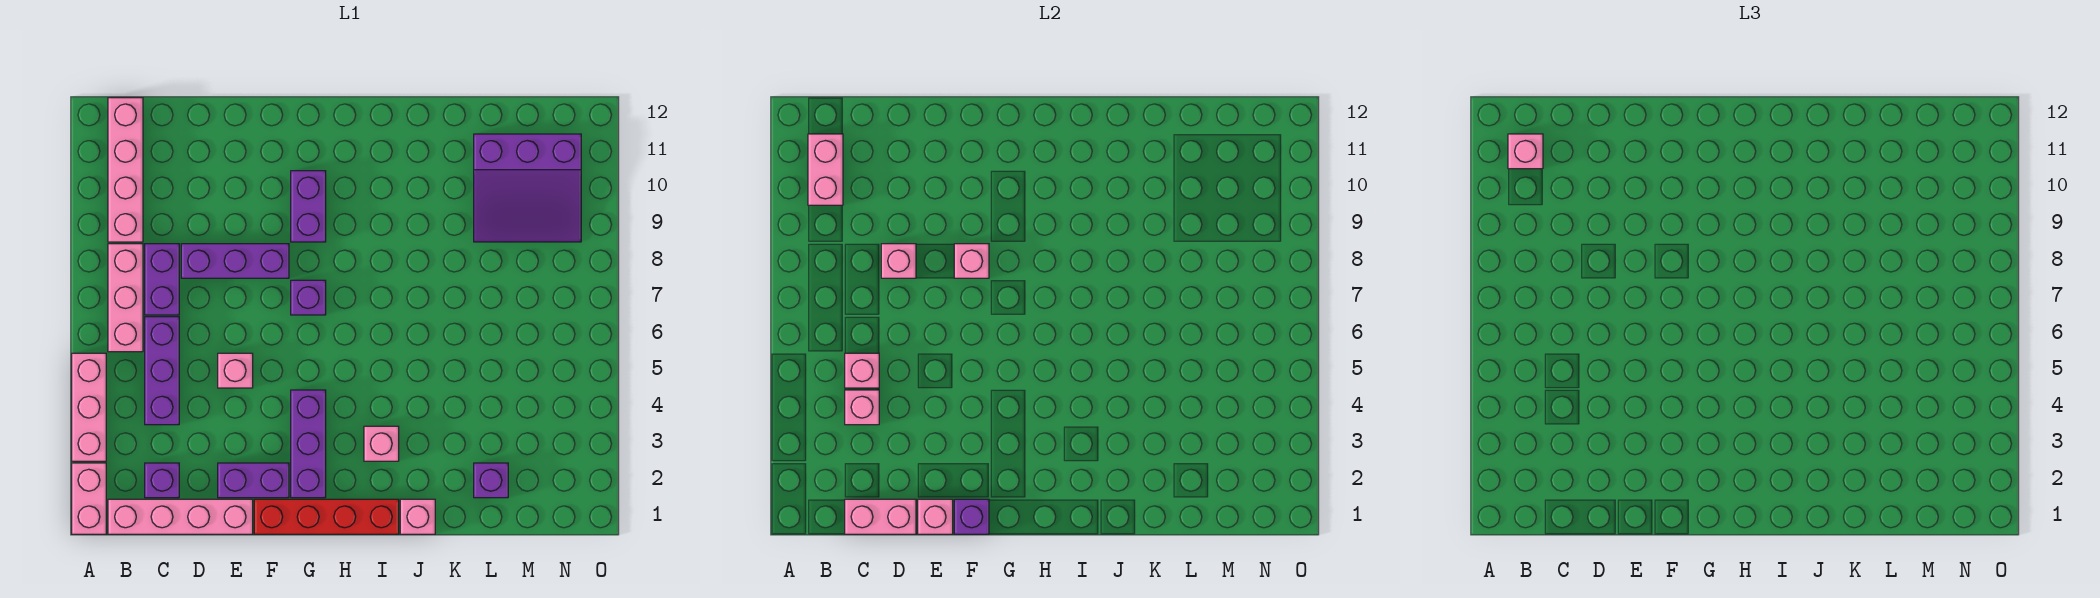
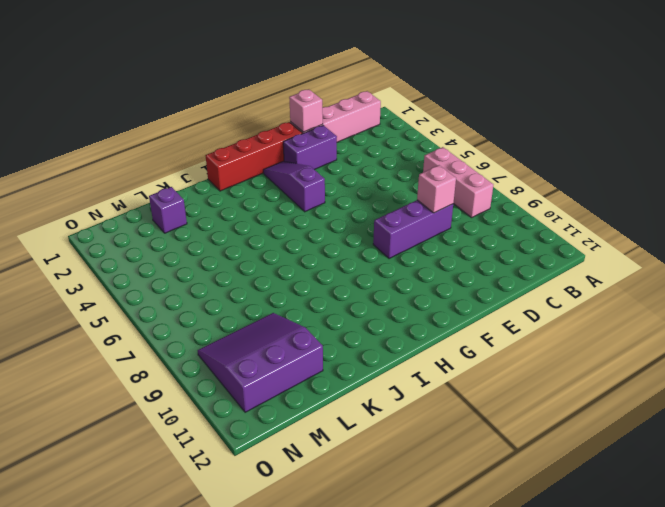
purple slope G2:G4 level 1 top 4 -> purple brick G2:G4 level 1
none -> pink brick A1:A2 level 1
none -> pink brick A3:A5 level 1
none -> pink brick B9:B12 level 1

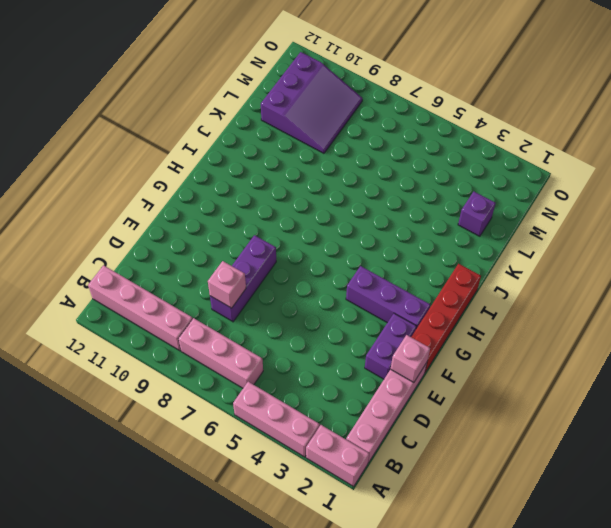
none -> purple brick C2 level 1
none -> purple brick C4:C6 level 1
none -> purple brick C7:C8 level 1

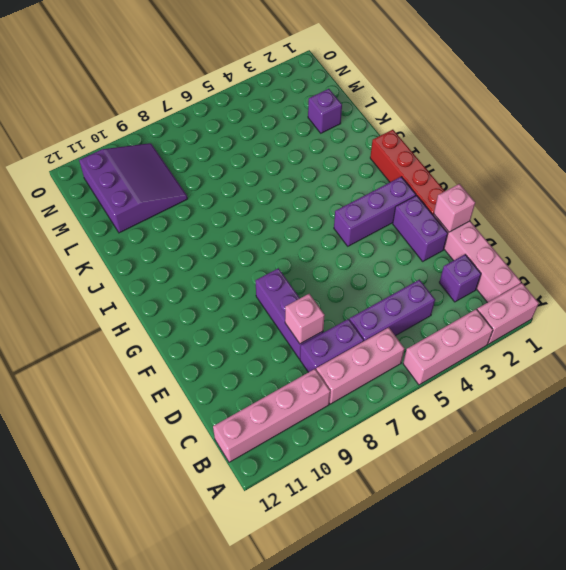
none -> pink brick E5 level 1
none -> purple brick G7 level 1
none -> purple brick G9:G10 level 1

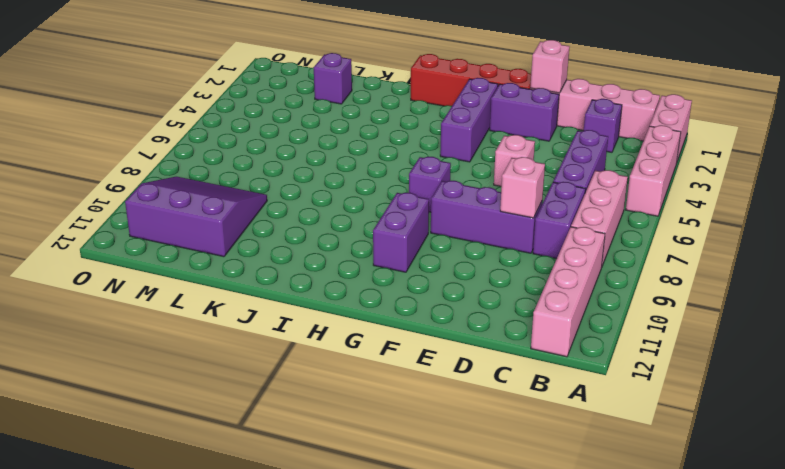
none -> pink brick I3 level 1
none -> pink brick J1 level 1
none -> pink brick B10:B11 level 2

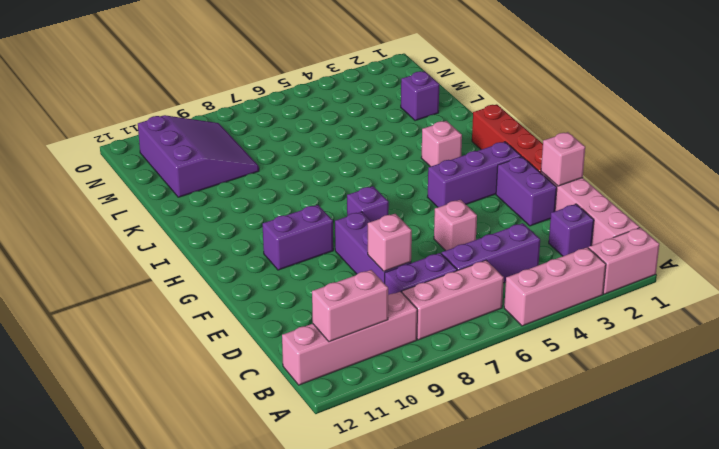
none -> pink brick J1 level 1
none -> pink brick C1:D1 level 2
none -> pink brick C4 level 2

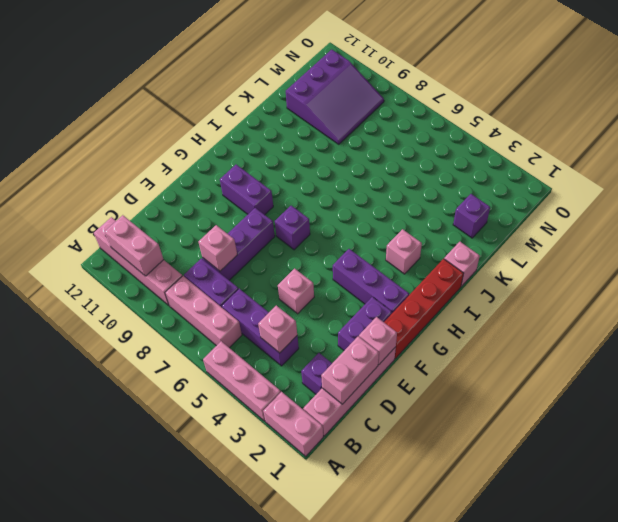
none -> pink brick C5 level 2
none -> purple brick F1 level 2
none -> pink brick F8 level 2

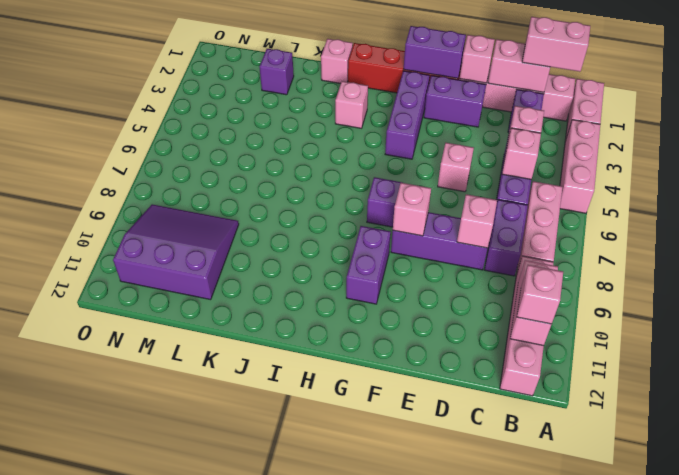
pink brick B1:C1 level 3 -> none
purple brick F1:G1 level 2 -> purple brick F1 level 2

